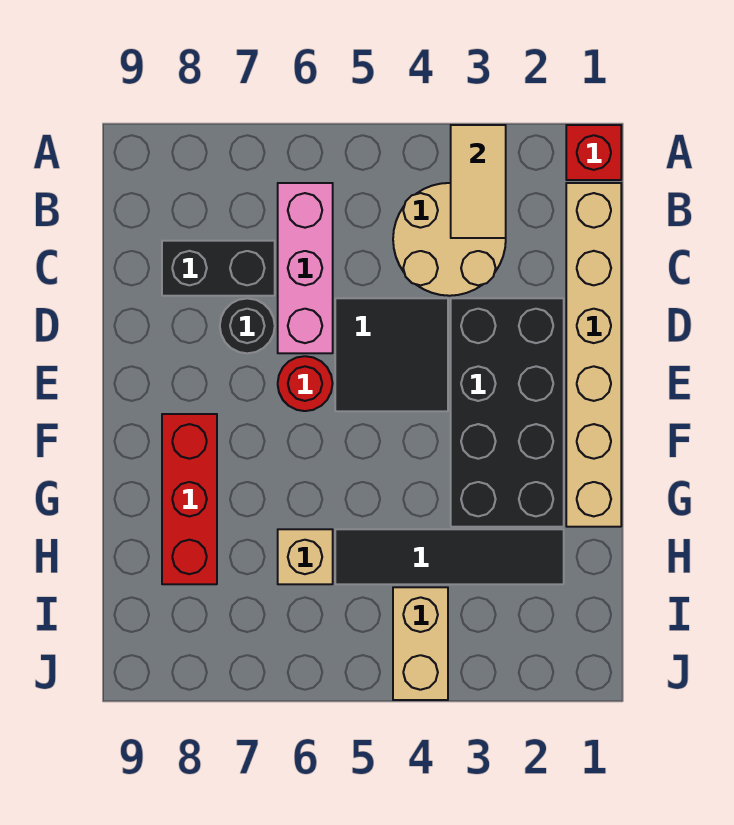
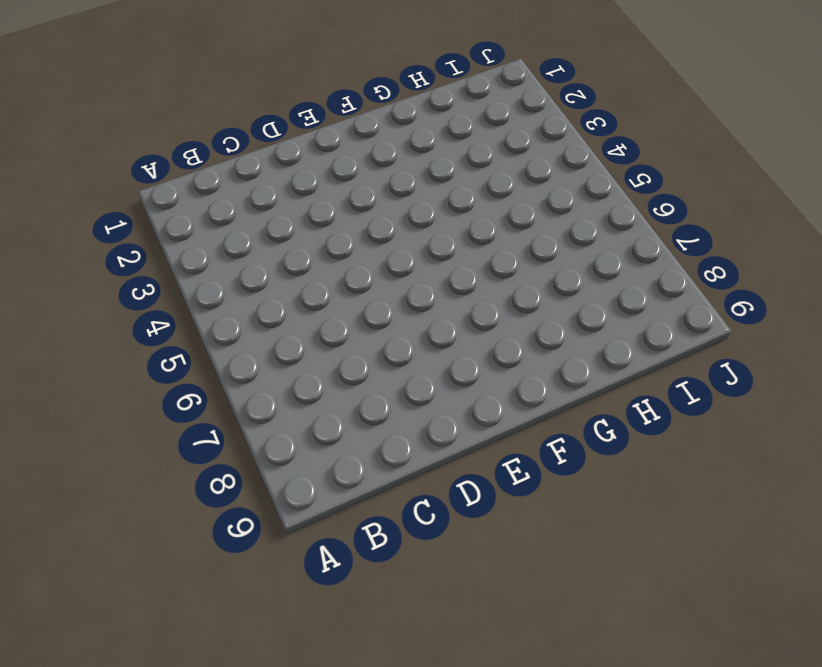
none -> red brick A1 level 1
none -> tan brick B1:G1 level 1
none -> tan round brick B3:C4 level 1

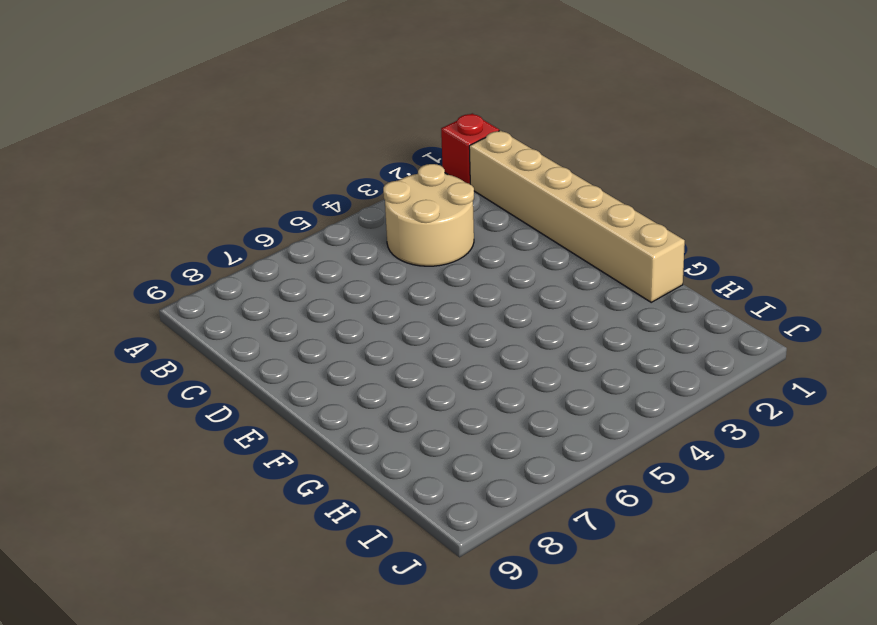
none -> pink brick B6:D6 level 1
none -> black brick C7:C8 level 1
none -> black brick D2:G3 level 1

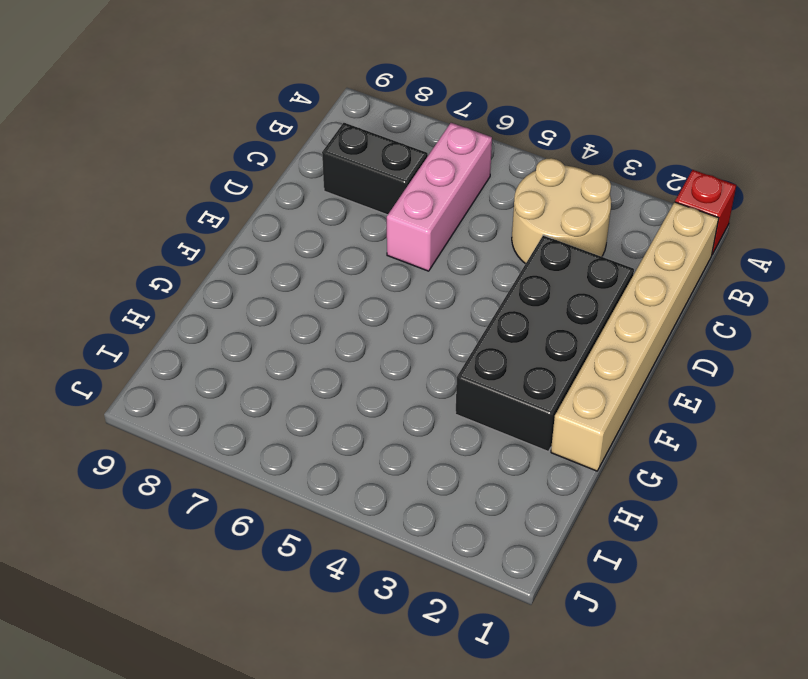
none -> black tile D4:E5 level 1
none -> black round brick D7 level 1
none -> red round brick E6 level 1

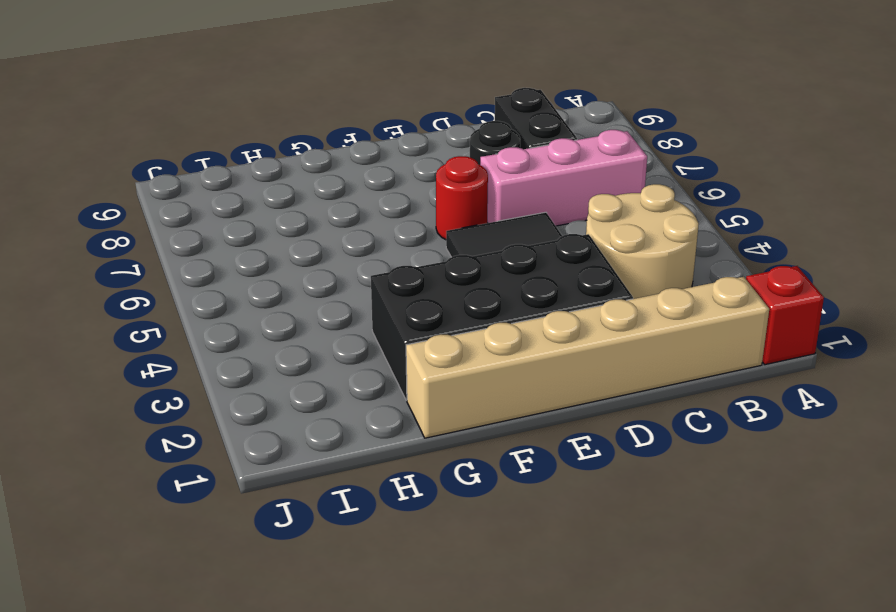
none -> red brick F8:H8 level 1
none -> black tile H2:H5 level 1
none -> tan brick H6 level 1

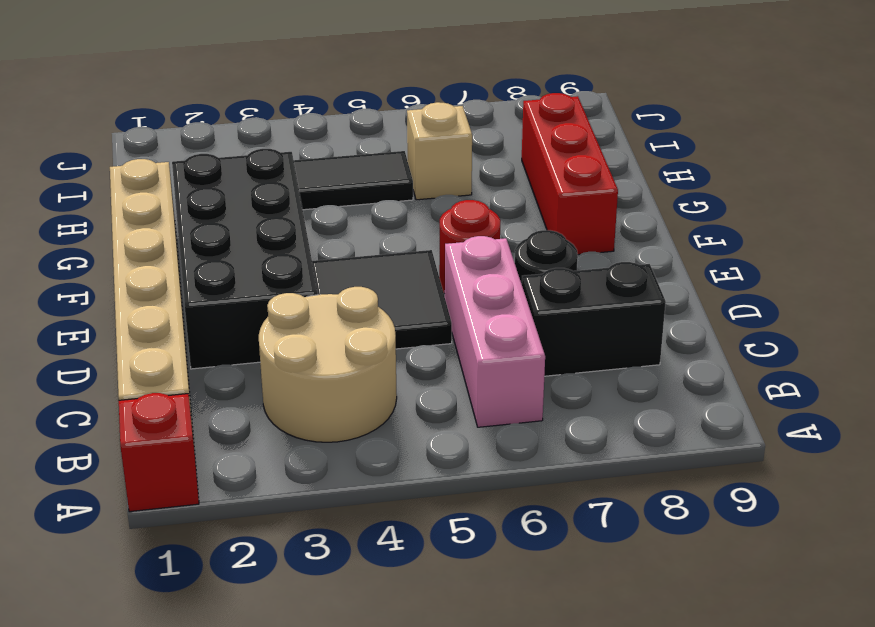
none -> tan brick I4:J4 level 1
none -> tan tile A3:B3 level 2

